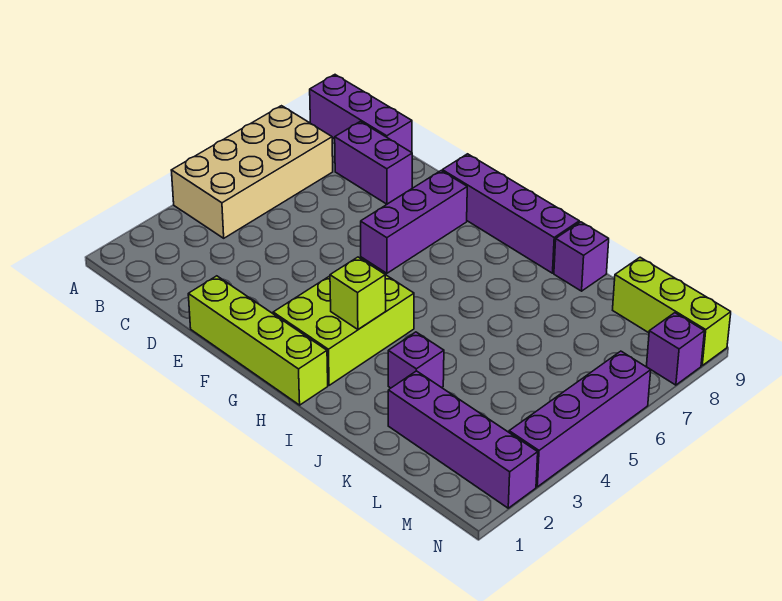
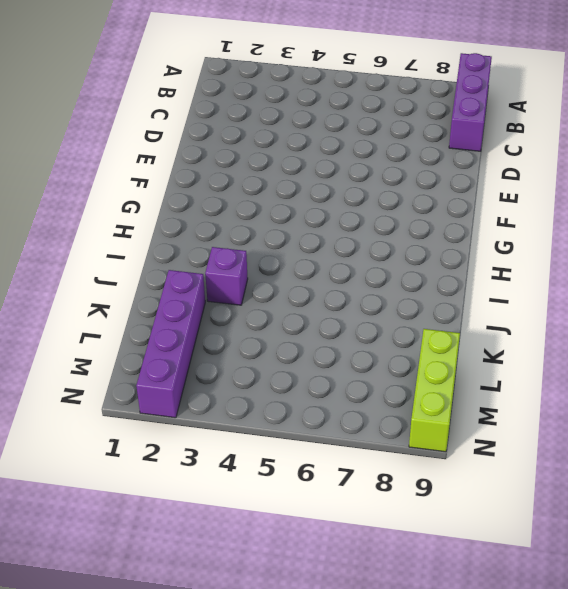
none -> tan brick A4:B7 level 1
none -> purple brick C8:D8 level 1
none -> lime brick E1:H1 level 1

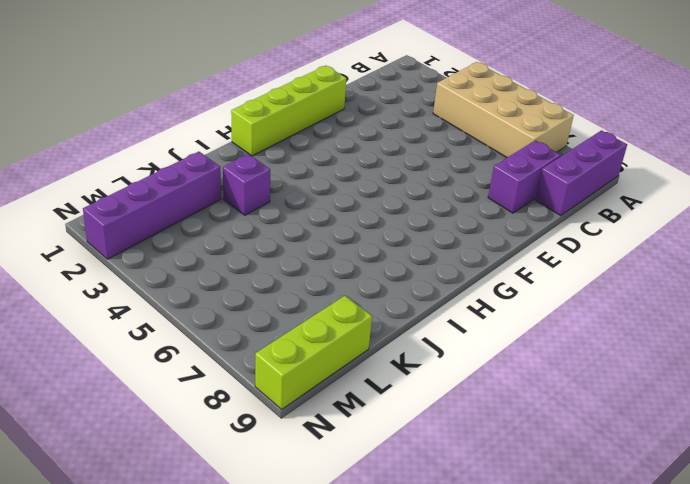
none -> purple brick F6:F8 level 1
none -> purple brick F9:I9 level 1
none -> lime brick G2:H4 level 1

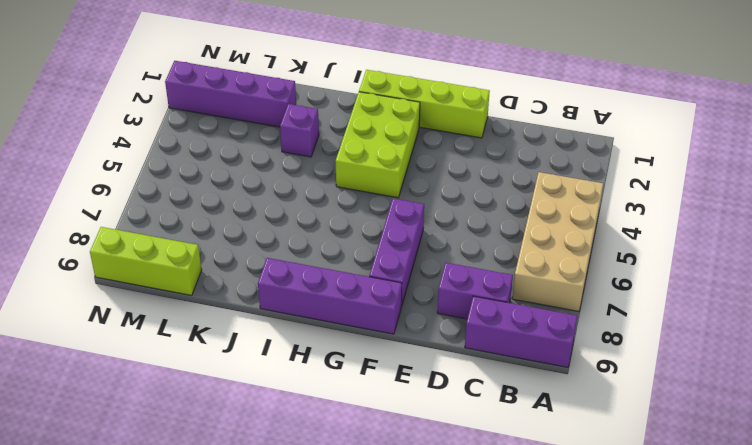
none -> purple brick J9 level 1
none -> purple brick N3:N6 level 1
none -> purple brick N8 level 1

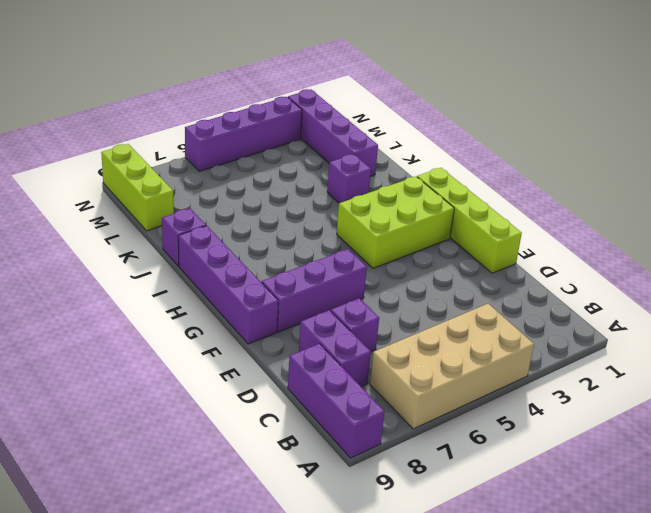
purple brick D7 level 1 -> purple brick N8 level 1
none -> lime brick H3 level 2

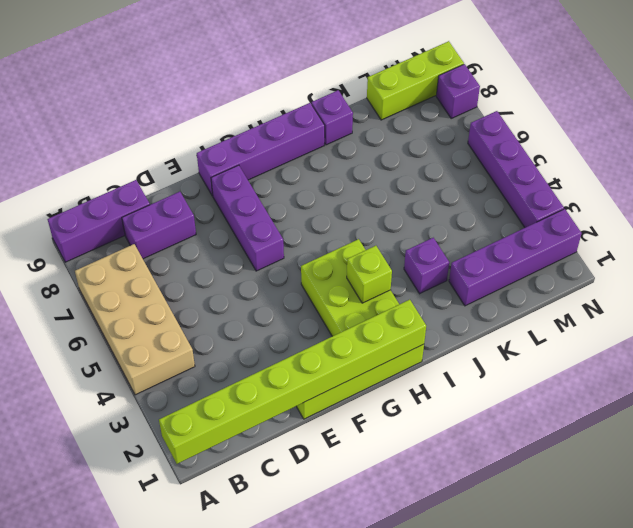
lime brick A1:H1 level 2 -> none

